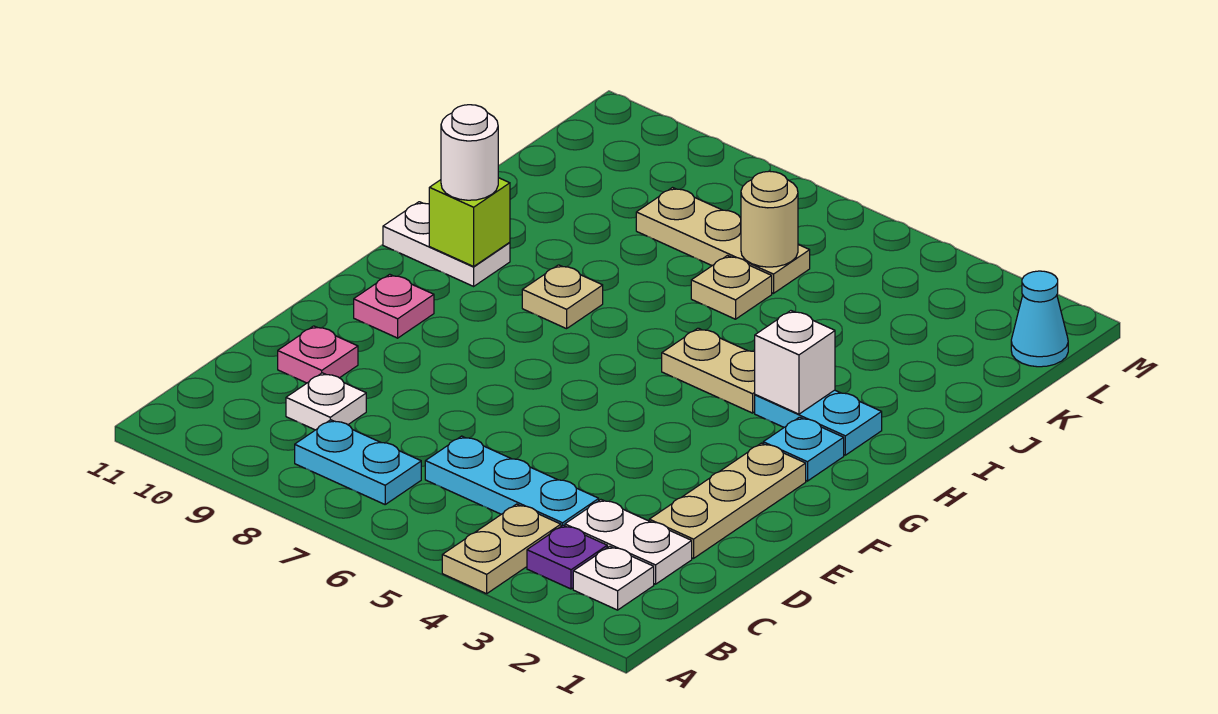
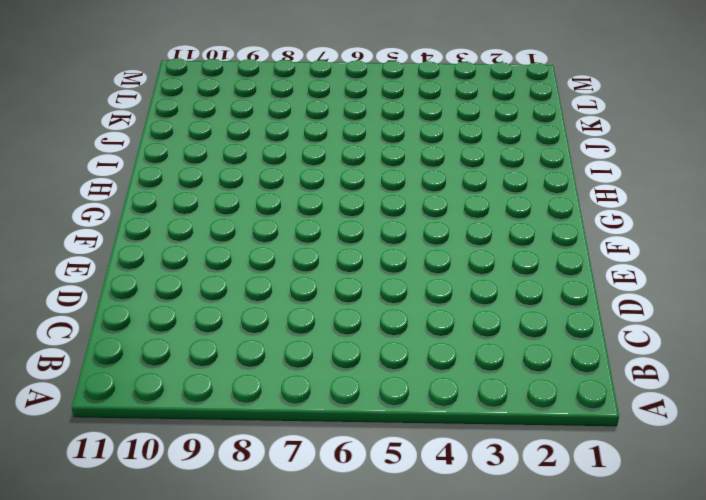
none -> tan plate A4:B4 level 1
none -> white plate B2 level 1
none -> purple plate B3 level 1

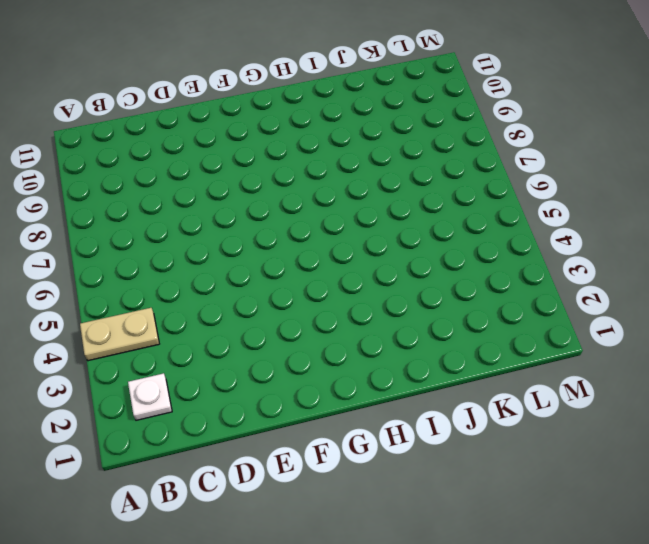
none -> purple plate B3 level 1
none -> cyan plate B7:B8 level 1
none -> white plate C2:C3 level 1

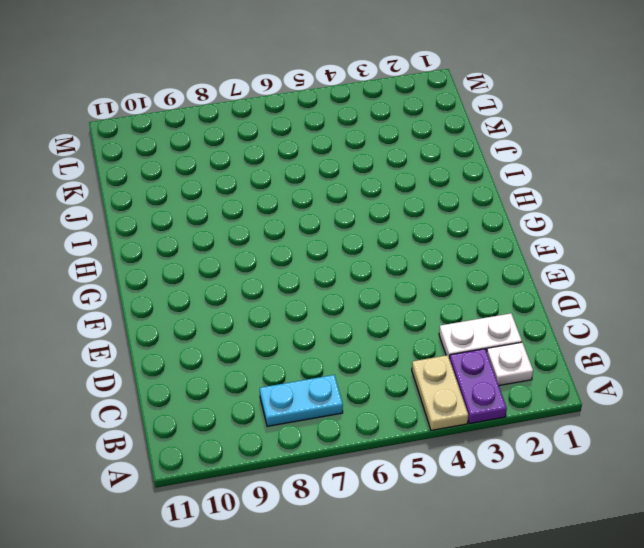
purple plate A3:B3 level 1 -> purple plate B3 level 1
none -> cyan plate C4:C6 level 1
none -> white plate C9 level 1
none -> tan plate D2:F2 level 1

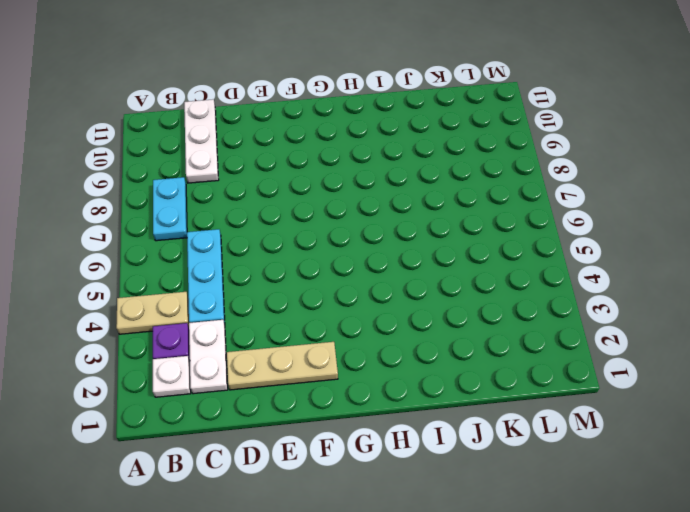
white plate C9:C11 level 1 -> white plate C9 level 1
none -> pink plate D10 level 1
none -> pink plate F10 level 1
none -> cyan plate G2 level 1

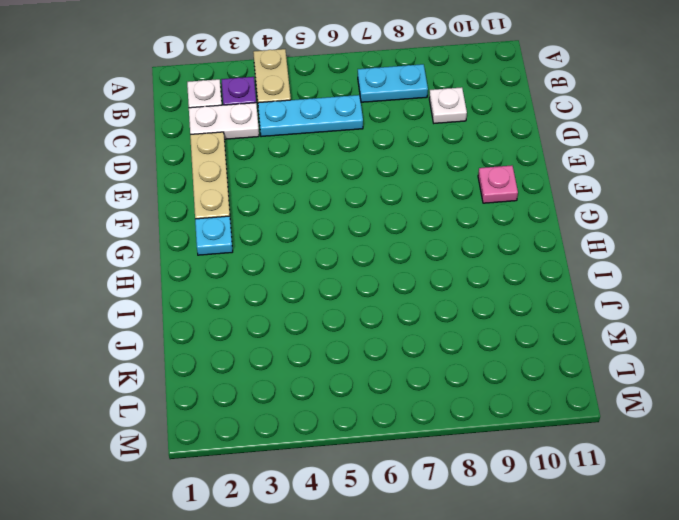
none -> pink plate D10 level 1
none -> cyan plate H2:H3 level 1
none -> tan plate H4:H5 level 1

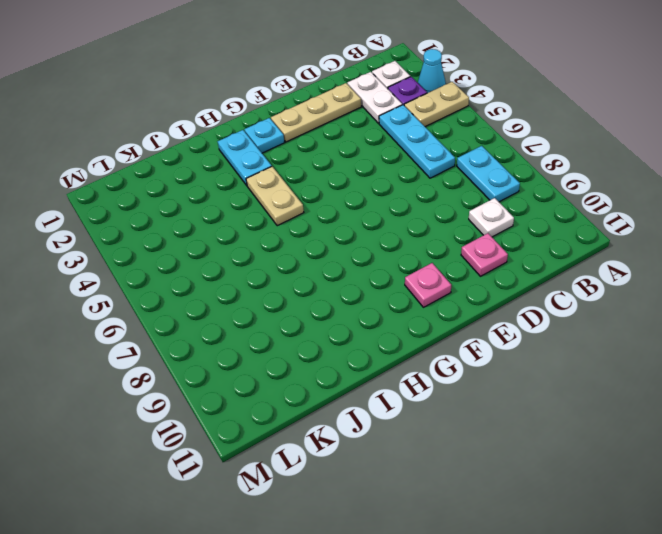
cyan cone A3 level 1 -> cyan cone L1 level 1
none -> tan plate H8 level 1
none -> white plate H10:H11 level 1
none -> tan plate J6 level 1

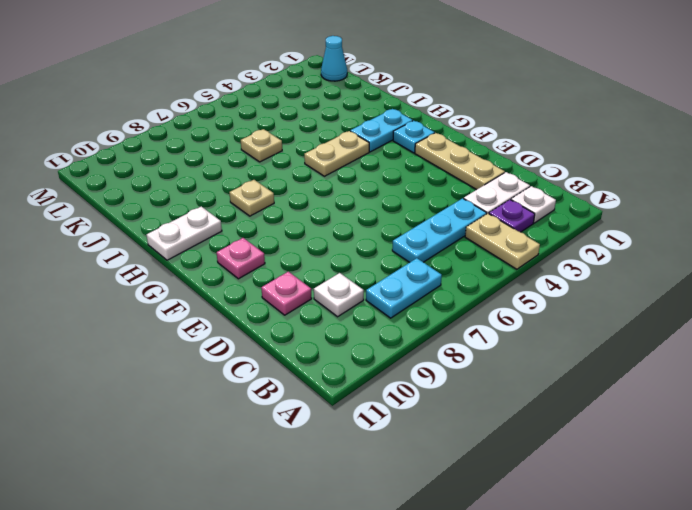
none -> tan plate K6:K8 level 1
none -> white brick H3 level 2
none -> lime brick H10 level 2

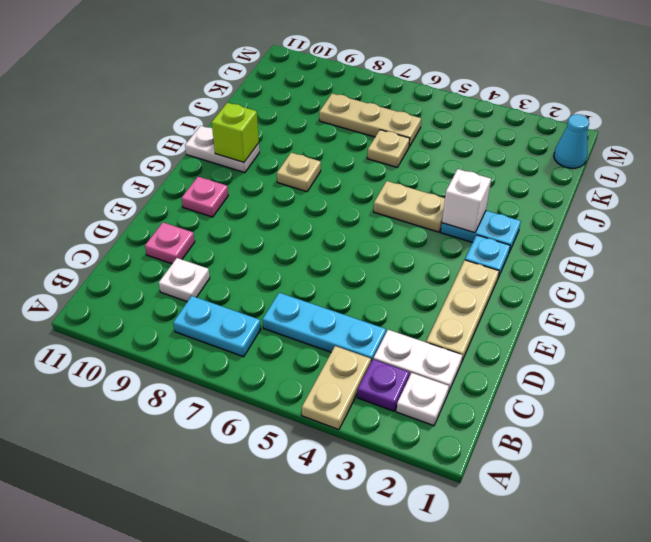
none -> tan round brick K6 level 2
none -> white round brick H10 level 3

